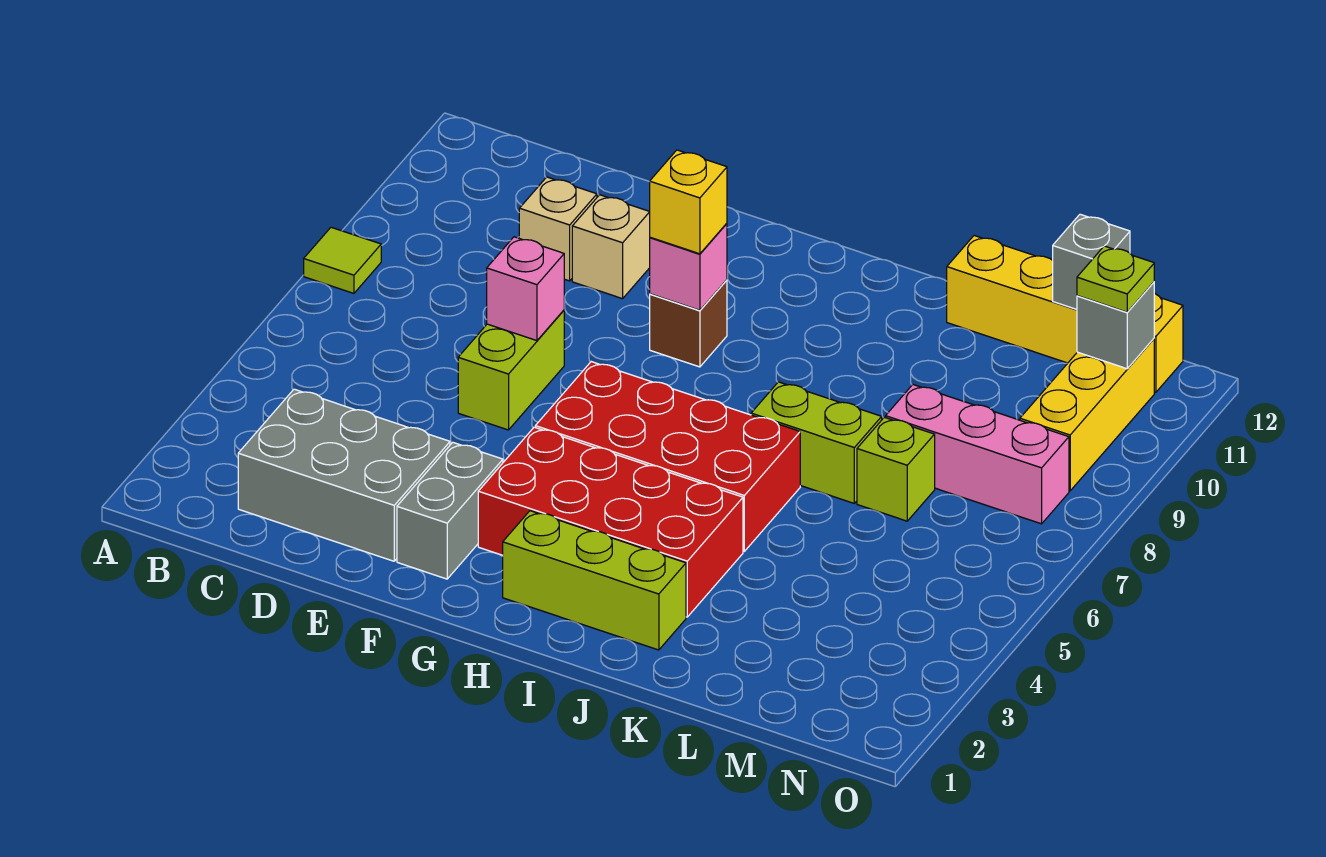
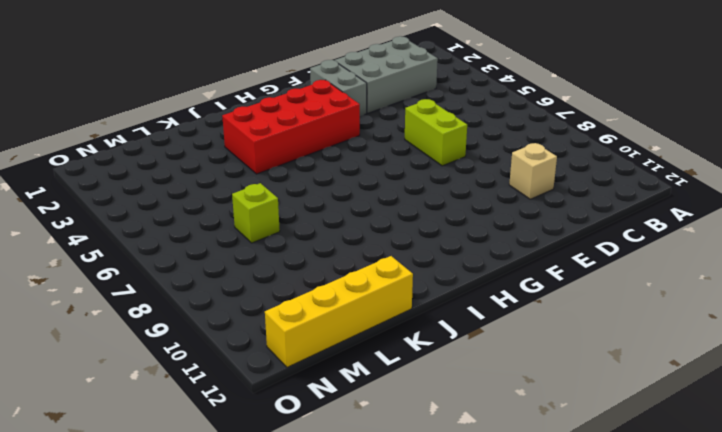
none -> lime tile A8 level 1
none -> tan brick E10 level 1
none -> red brick G5:J6 level 1

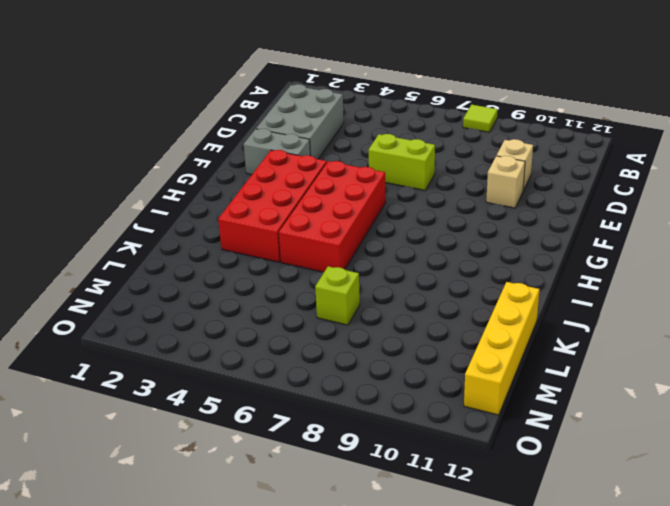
none -> brown brick G9 level 1
none -> lime brick H2:J2 level 1
none -> lime brick J7:K7 level 1

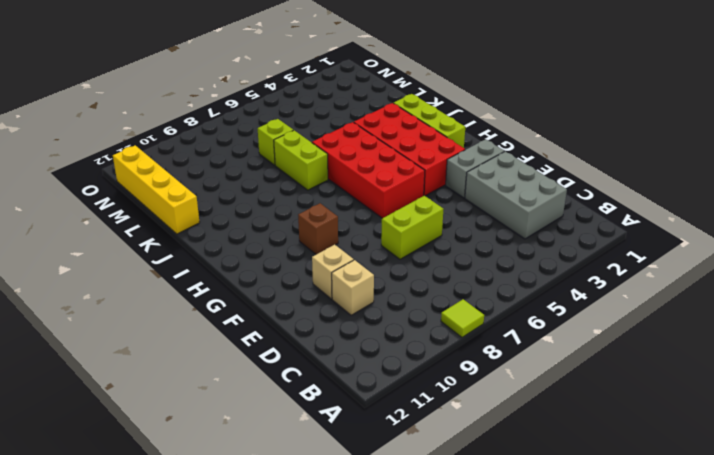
none -> pink brick L8:N8 level 1
none -> yellow brick N9:N11 level 1
none -> pink brick E7 level 2

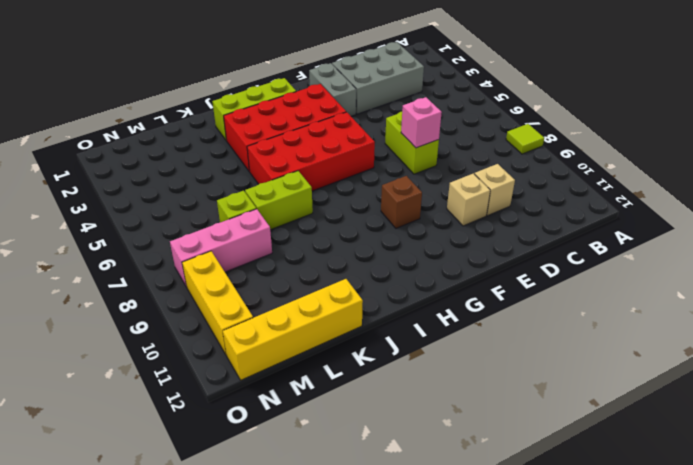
none -> pink brick G9 level 2
none -> grey brick M12 level 2
none -> grey brick N11 level 2

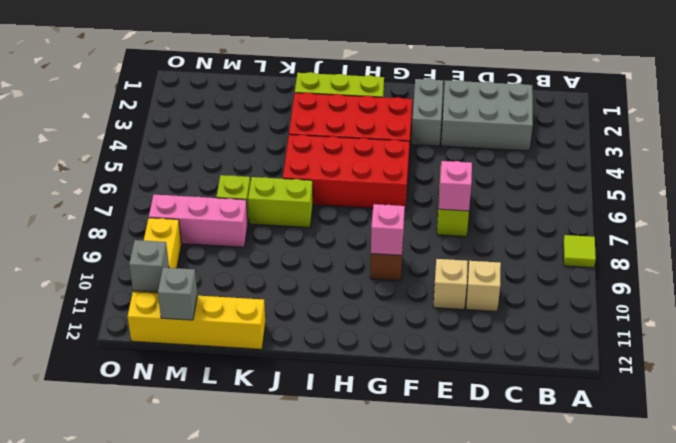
none -> yellow brick G9 level 3
none -> lime plate N11 level 3

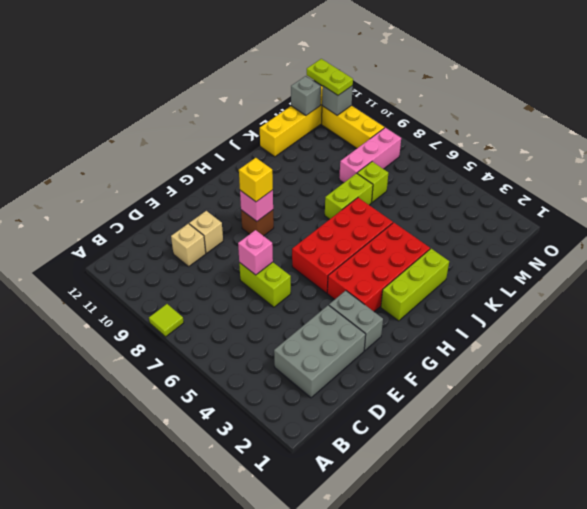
lime plate N11:N12 level 3 -> lime plate N11 level 3

